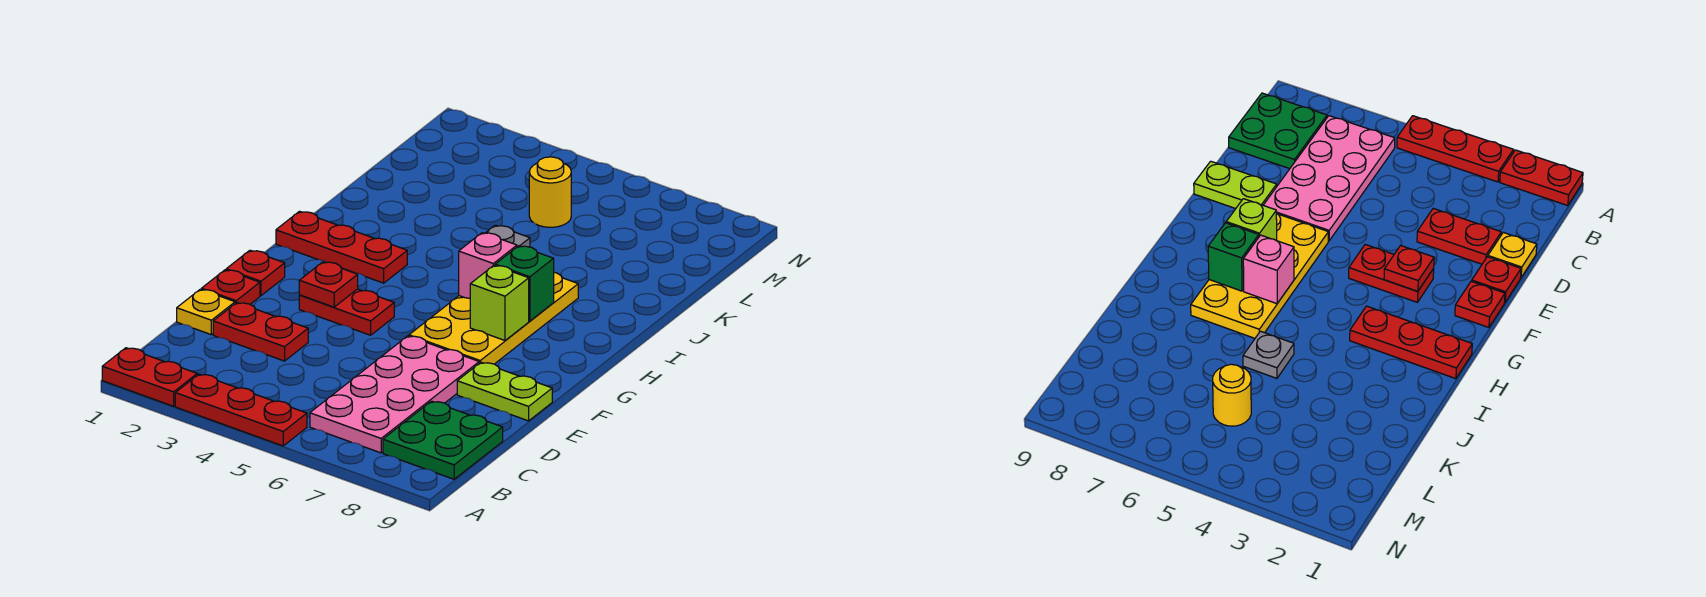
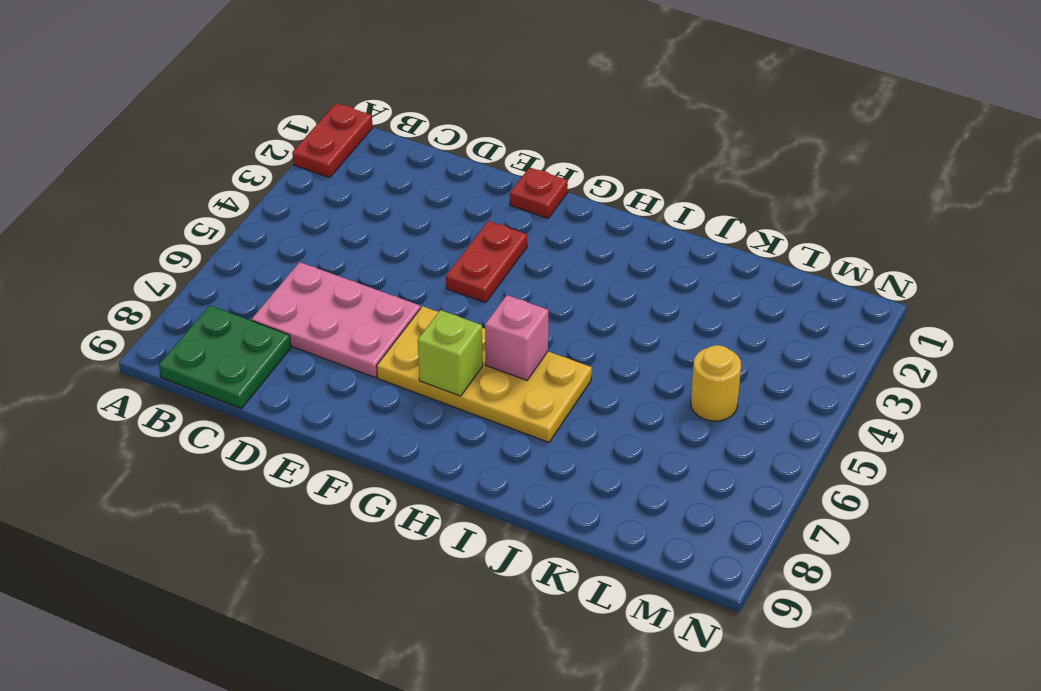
pink plate C6:E7 level 1 -> pink plate B6:E7 level 1
none -> red plate A3:A5 level 1
none -> yellow plate D1 level 1
none -> red plate D2:D3 level 1

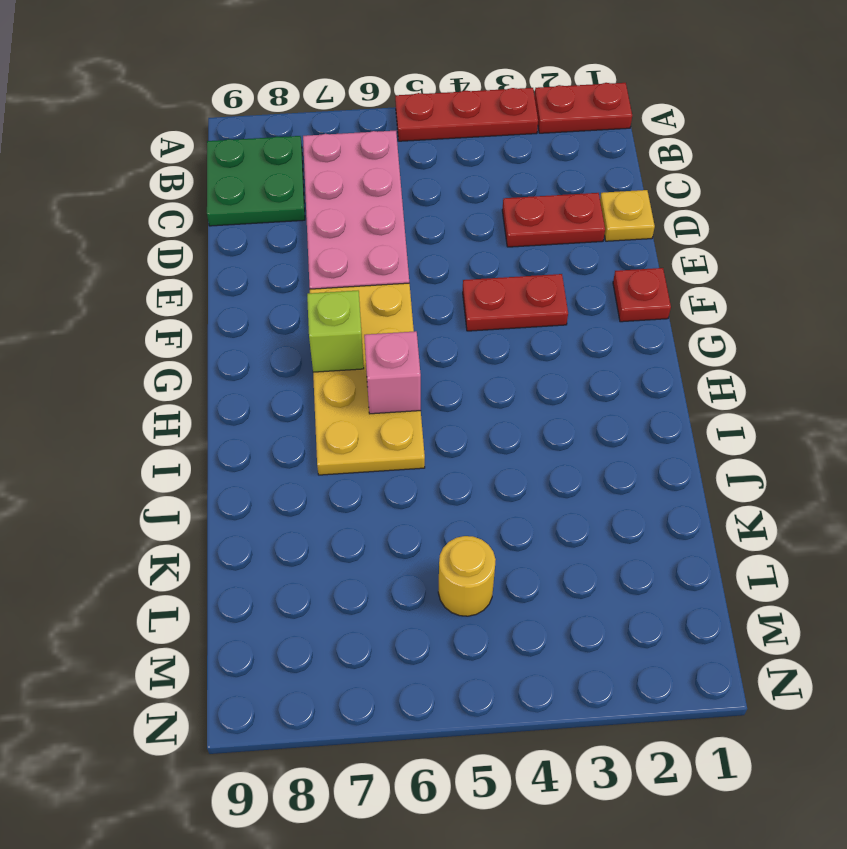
none -> red plate E1 level 1
none -> lime plate E8:E9 level 1
none -> red plate H1:H3 level 1

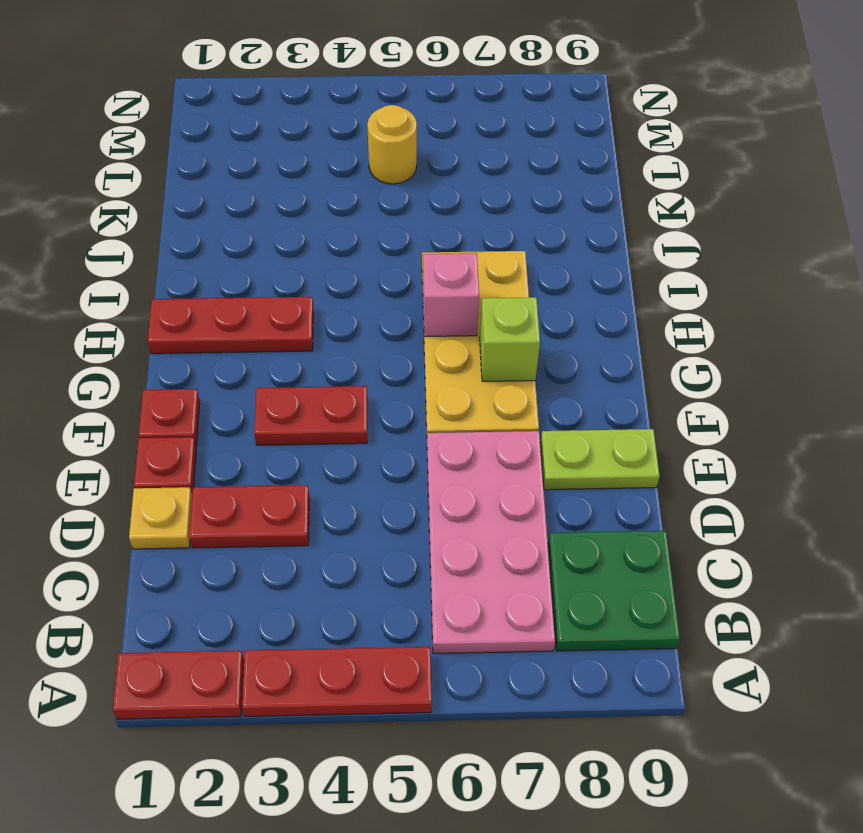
none -> grey plate J5 level 1
none -> red plate F3 level 2
none -> green brick H7 level 2

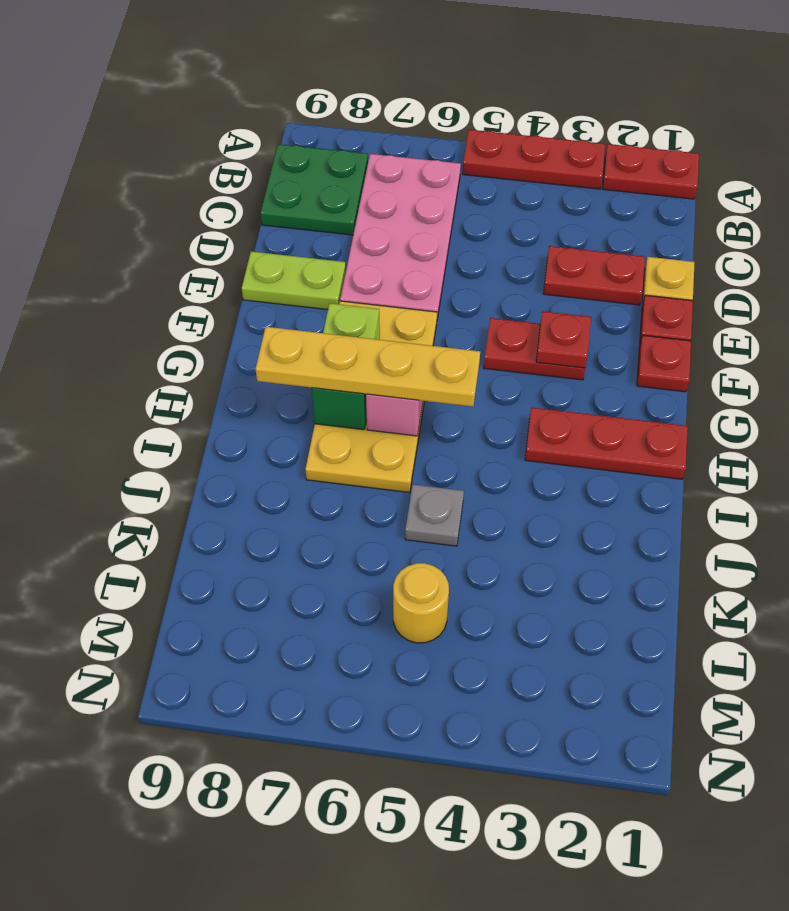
yellow plate H5:H8 level 3 -> none

